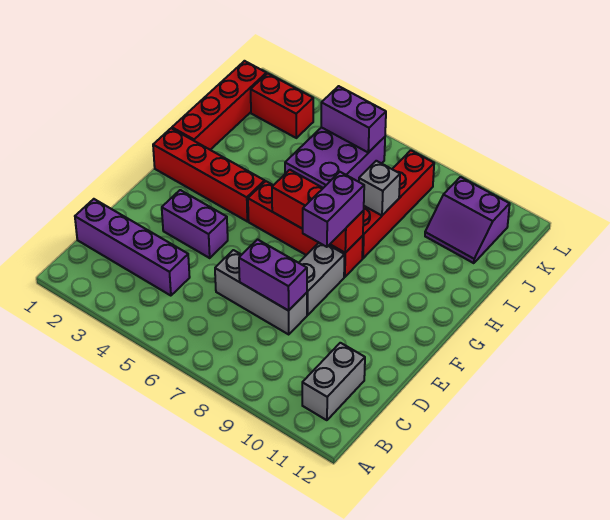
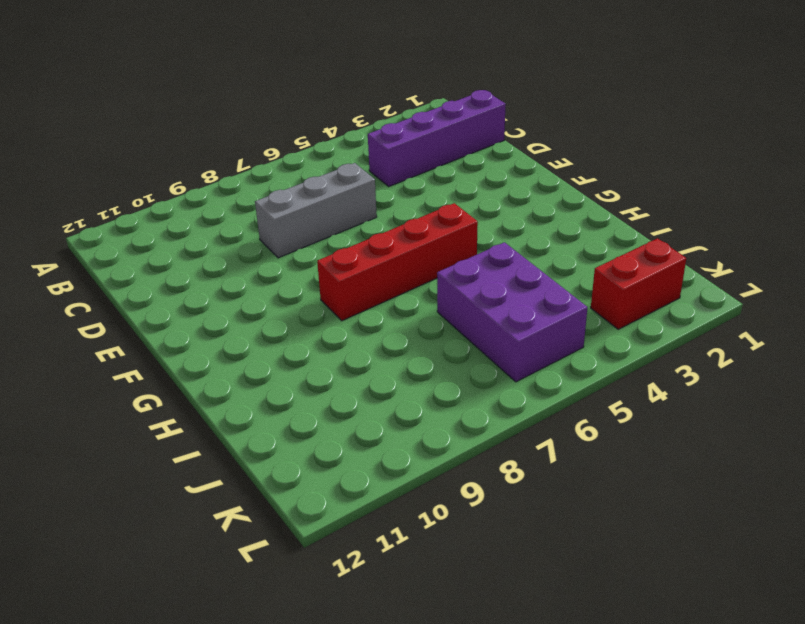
none -> grey brick B11:C11 level 1
none -> purple brick E3:E4 level 1
none -> grey brick E8:F8 level 1

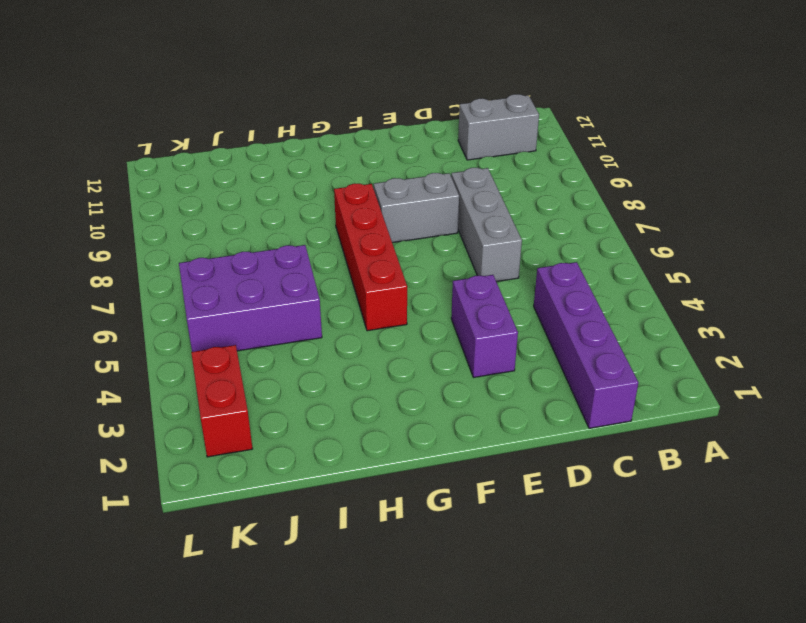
none -> red brick G1:G4 level 1
none -> red brick H1:K1 level 1
none -> red brick H8:K8 level 1

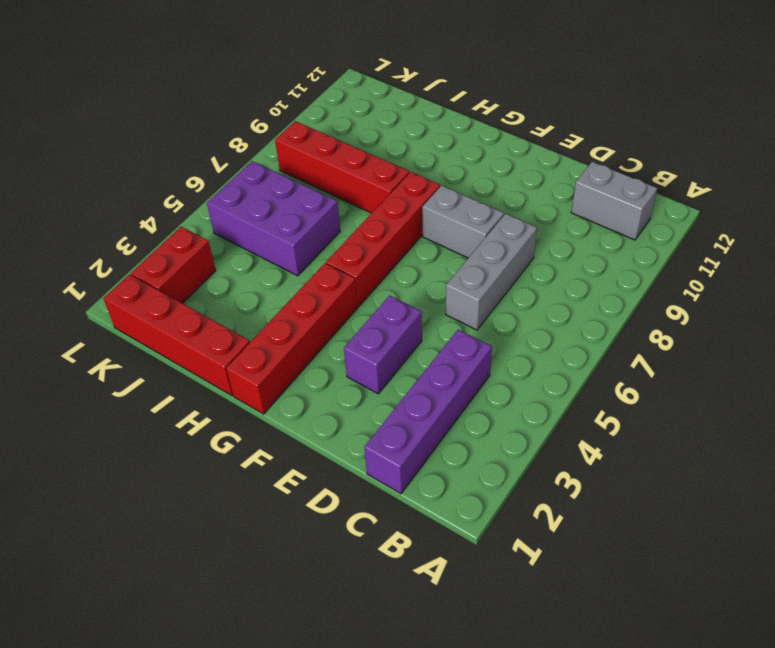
none -> purple slope J10:K11 level 1 top K
none -> purple brick D7:D8 level 2
none -> red brick G6:G8 level 2

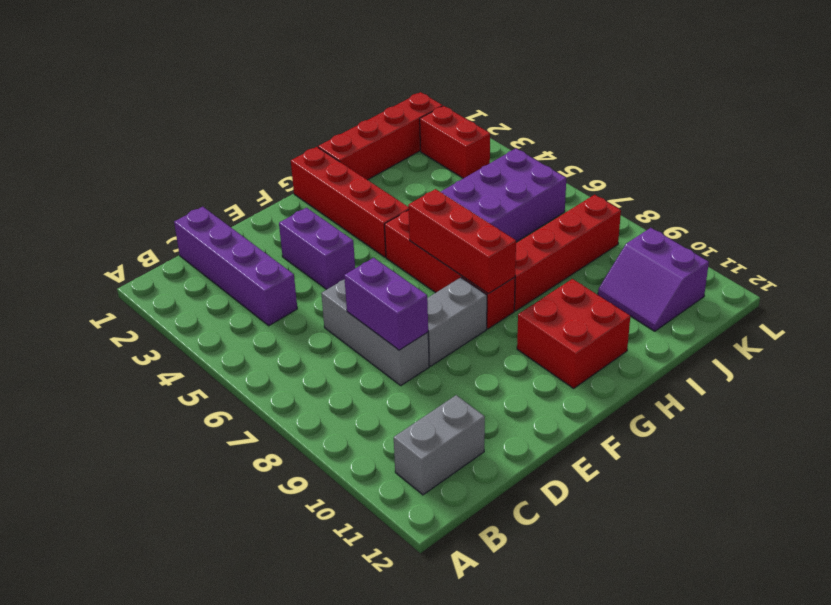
red brick G10:H11 level 1 -> none
none -> grey brick I8 level 2
none -> purple brick K5:K6 level 2
none -> purple brick F8:G8 level 3

